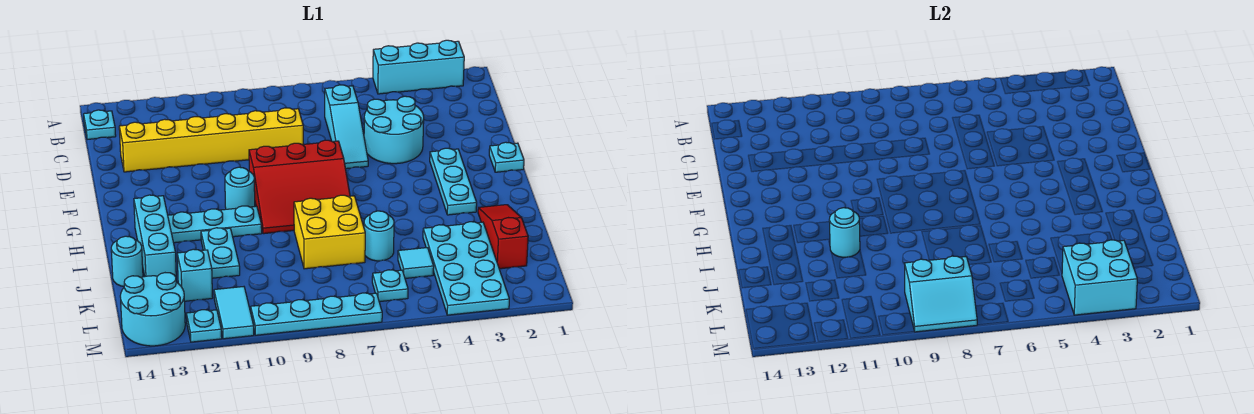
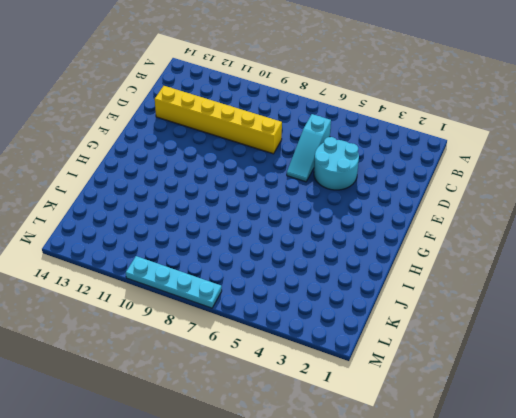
none -> cyan brick A2:A4 level 1
none -> cyan plate B14 level 1
none -> cyan plate F1 level 1

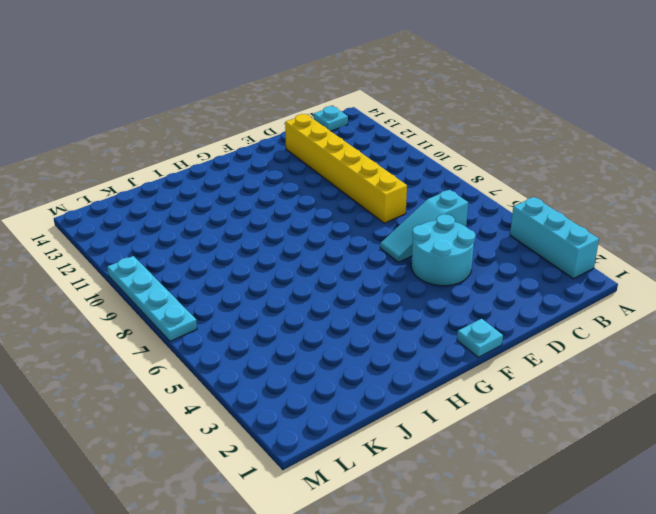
none -> cyan plate F3:H3 level 1
none -> red slope F7:H9 level 1 top F
none -> cyan round brick G10 level 1

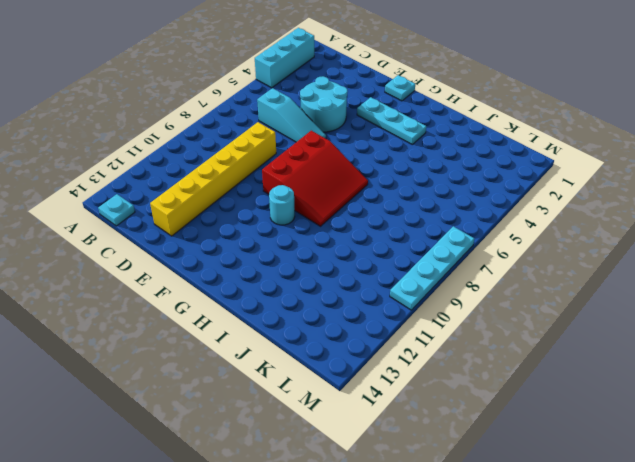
none -> cyan plate H10:H12 level 1
none -> cyan brick H13:J13 level 1
none -> red slope I2:K2 level 1 top K

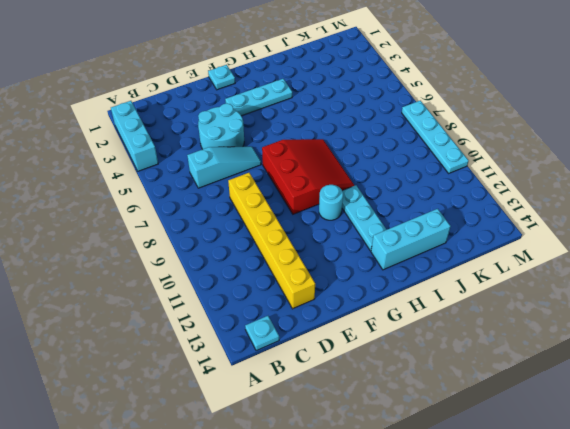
none -> red slope I2:K2 level 1 top K
none -> yellow brick I7:J8 level 1
none -> cyan plate I11:J11 level 1

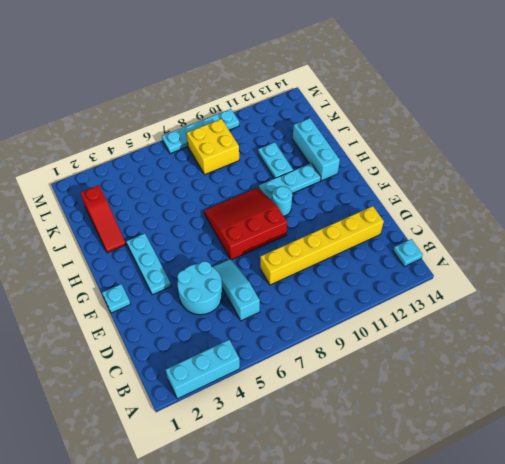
yellow brick K8:L9 level 1 -> yellow brick I7:J8 level 1
none -> cyan plate J3:M4 level 1
none -> cyan round brick J6 level 1
none -> cyan round brick J14 level 1

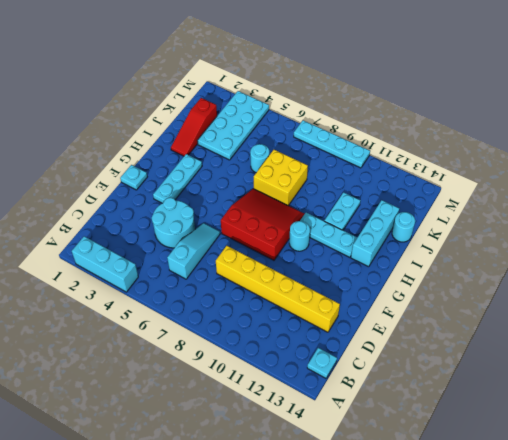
none -> cyan tile K5 level 1
none -> cyan brick K12 level 1
none -> cyan plate L6 level 1

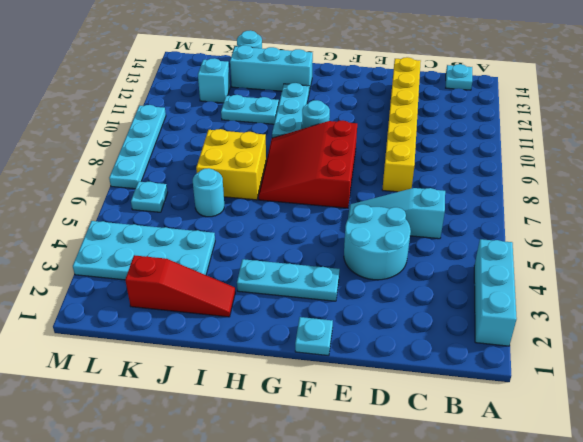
none -> cyan tile K5 level 1
none -> cyan tile L11:M11 level 1
none -> cyan round brick L13:M14 level 1

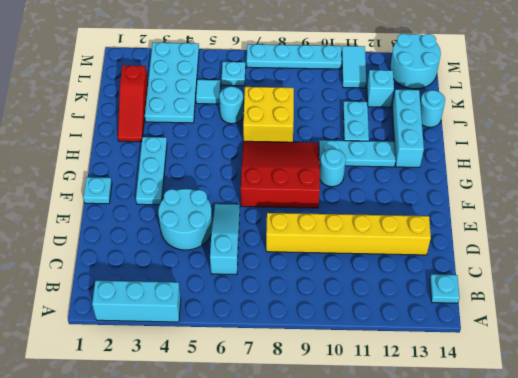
none -> cyan plate M12 level 1
none -> cyan round brick I11 level 2
none -> cyan brick L3:M4 level 2

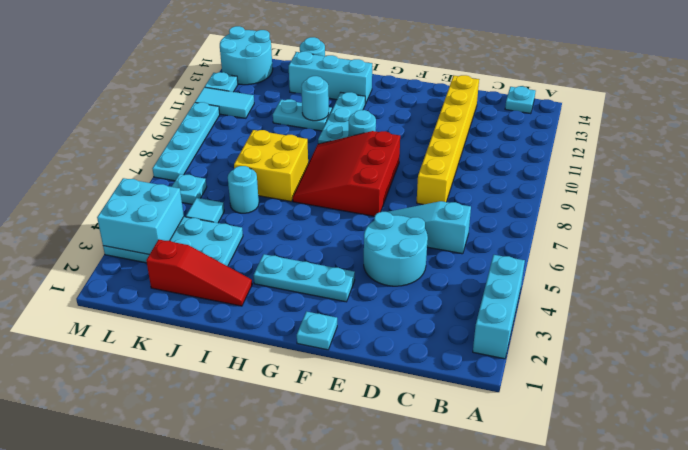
none -> cyan brick K12 level 1
none -> cyan slope L8:M9 level 2 top L

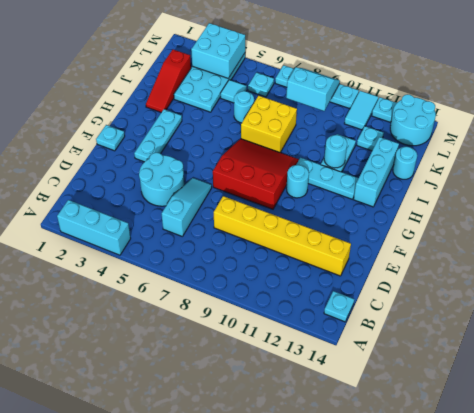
cyan plate K12 level 1 -> cyan brick K12 level 1

